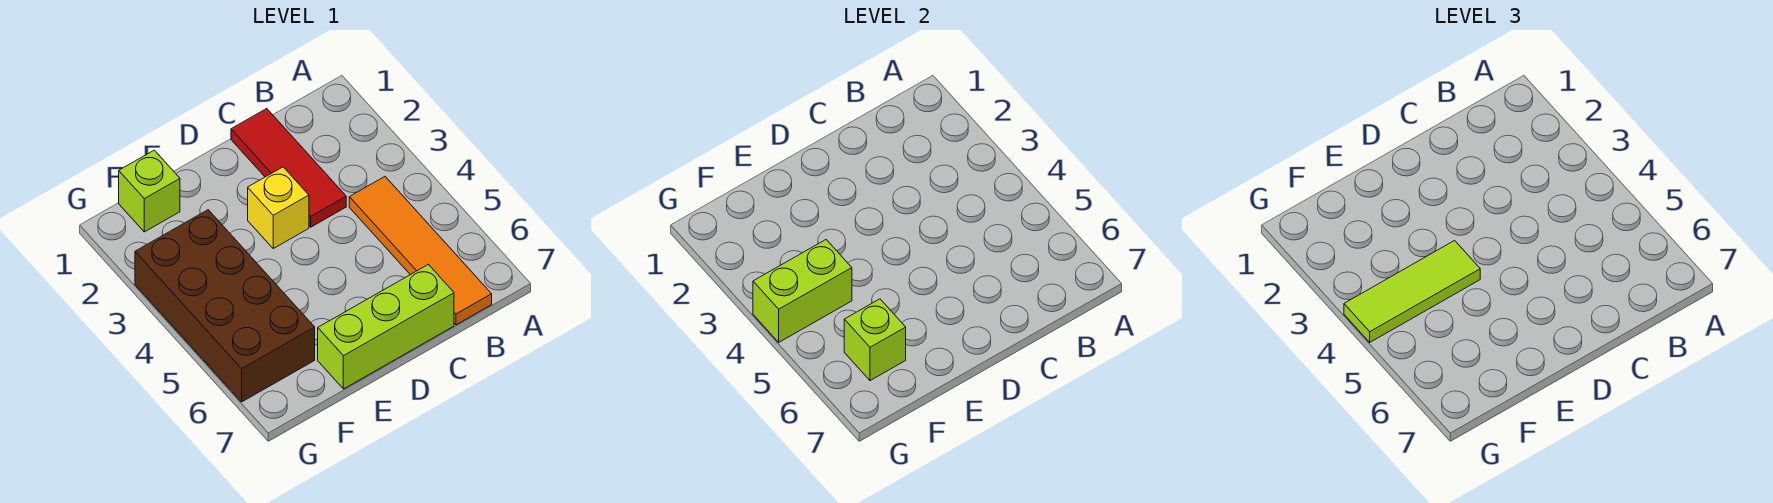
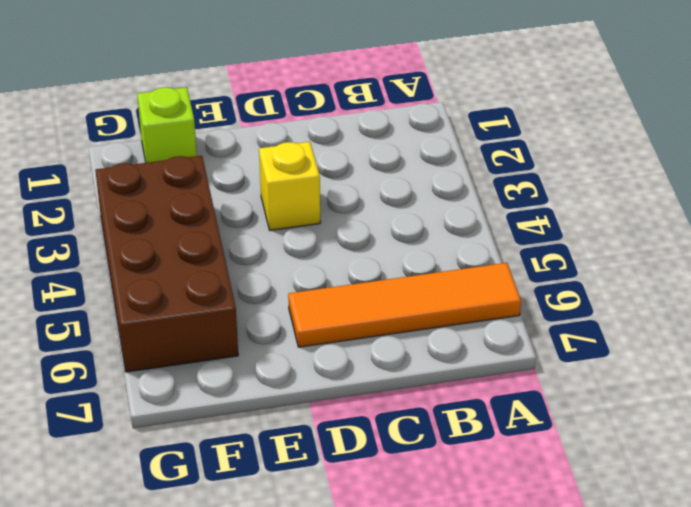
orange tile A6:D6 level 1 -> orange tile B4:B7 level 1
none -> red tile C1:C3 level 1
none -> lime brick C7:E7 level 1

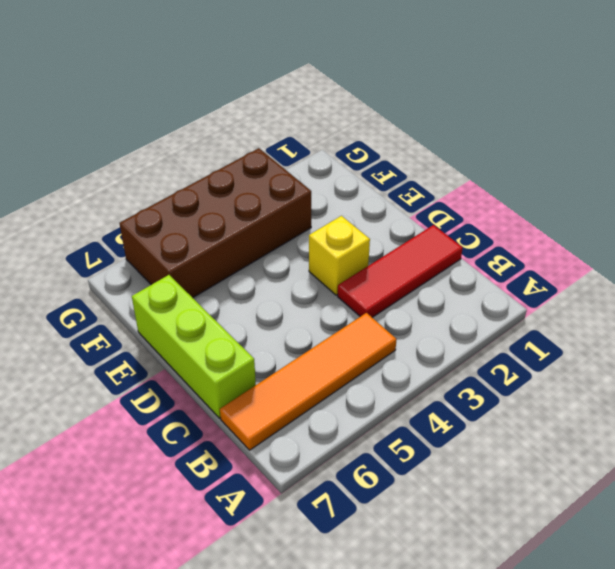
none -> lime brick F1 level 1
none -> lime brick F4:G4 level 2

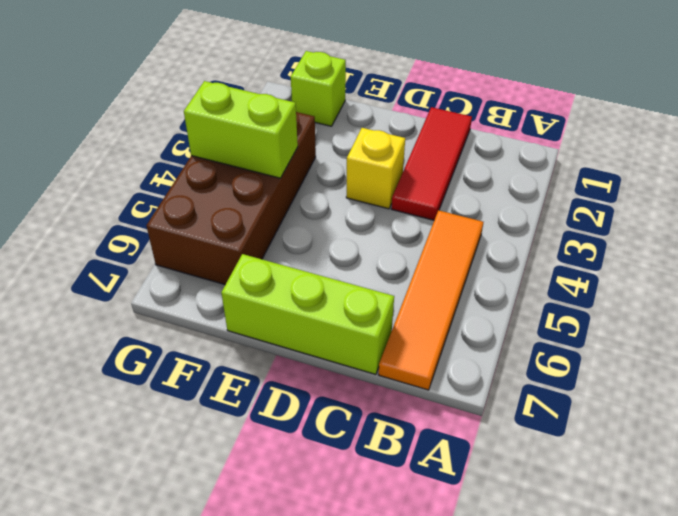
none -> lime brick F6 level 2
none -> lime tile E4:G4 level 3

